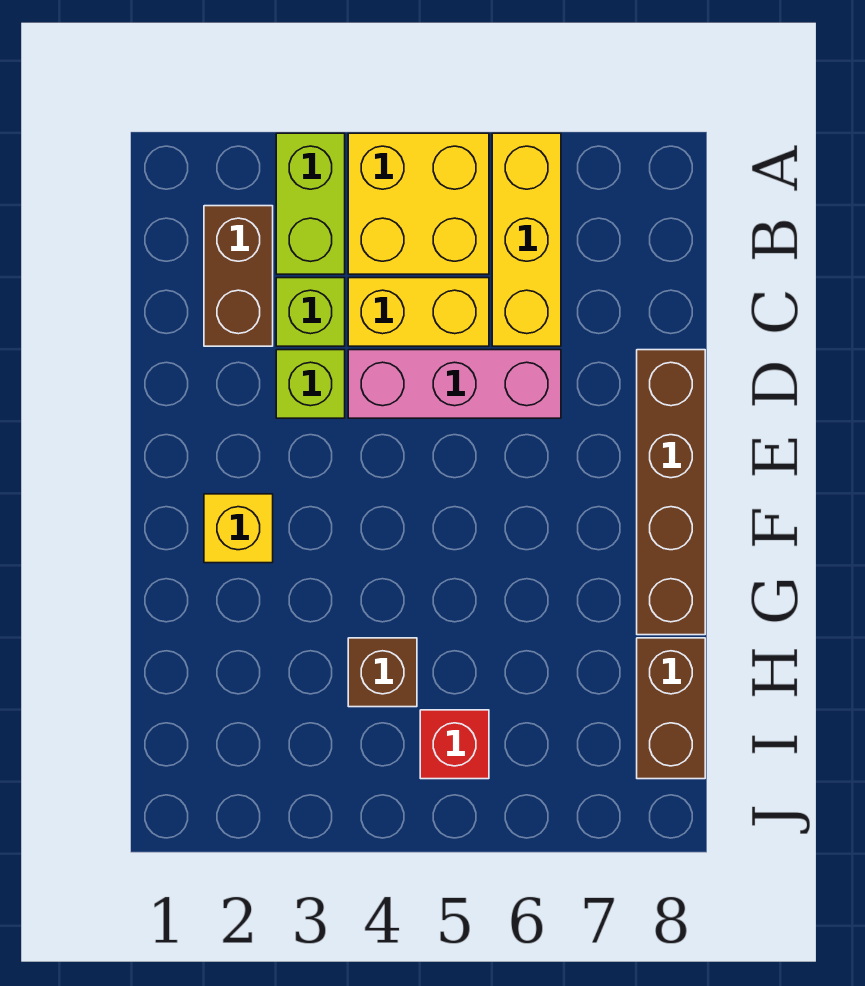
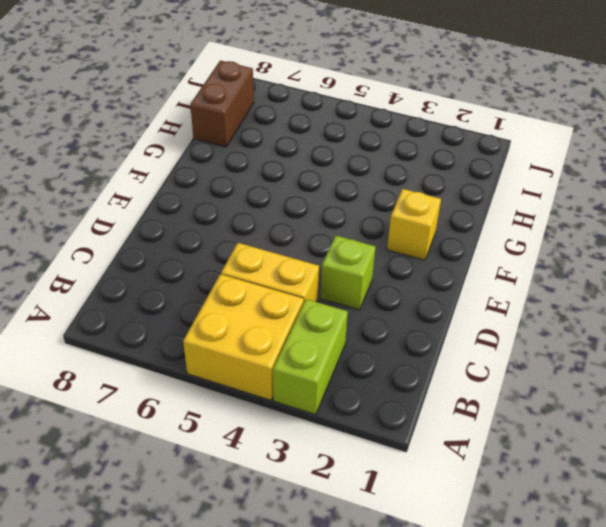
none -> yellow brick A6:C6 level 1
none -> brown brick B2:C2 level 1
none -> lime brick C3 level 1

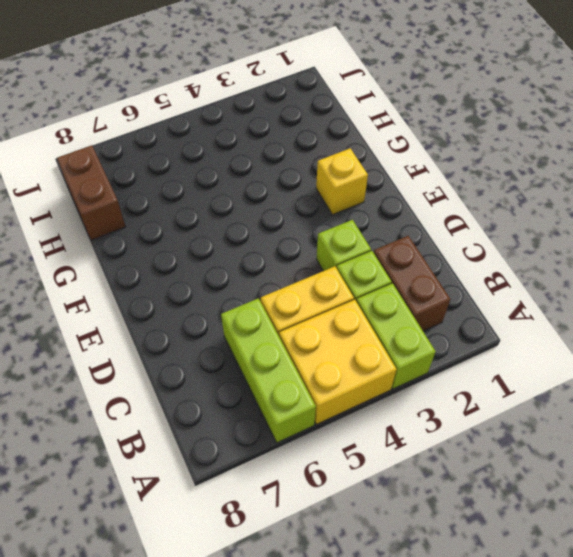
lime brick A6:C6 level 1 -> yellow brick A6:C6 level 1
none -> pink brick D4:D6 level 1
none -> brown brick D8:G8 level 1
none -> brown brick H4 level 1

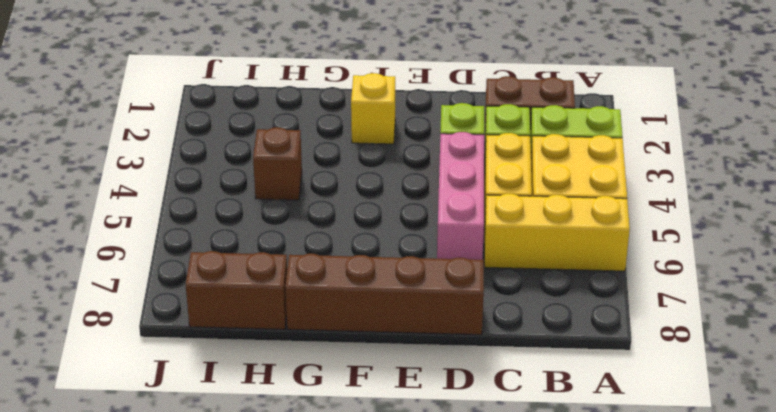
none -> red brick I5 level 1

